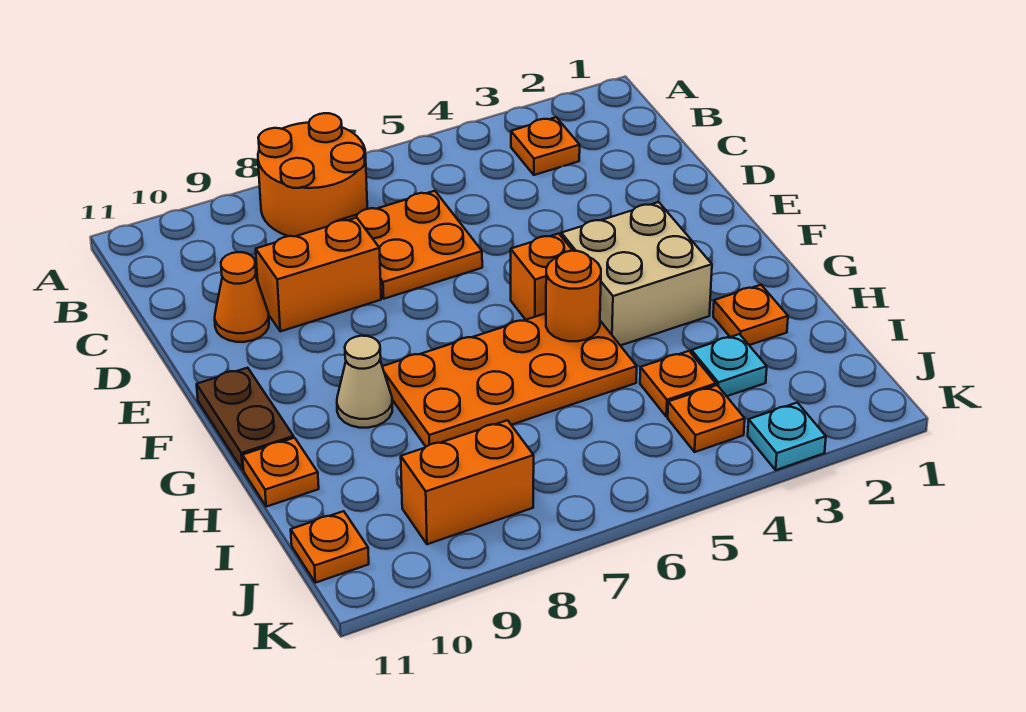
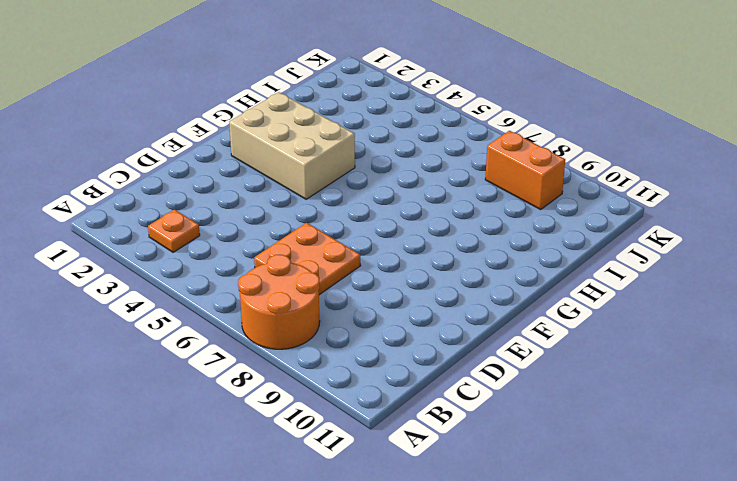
tan brick F2:G4 level 1 -> tan brick F3:G4 level 1
none -> orange brick D8:D9 level 1
none -> orange cone D10 level 1
none -> orange brick F5 level 1

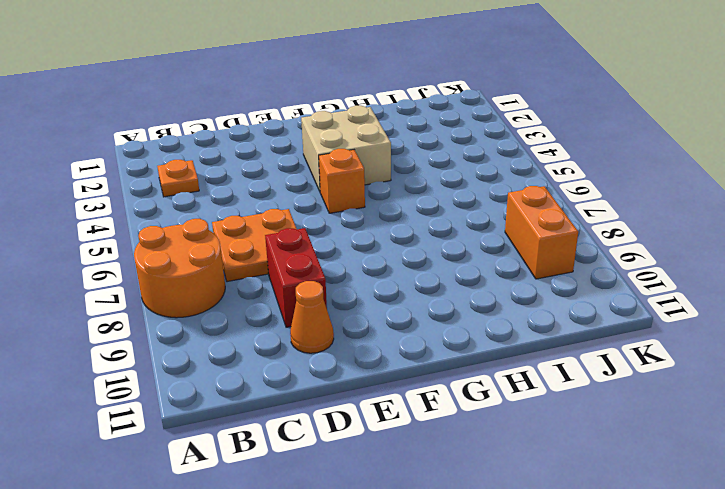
red brick D8:D9 level 1 -> orange brick D8:D9 level 1
none -> brown plate F11:G11 level 1
none -> orange plate G5:H8 level 1
none -> tan cone G9 level 1

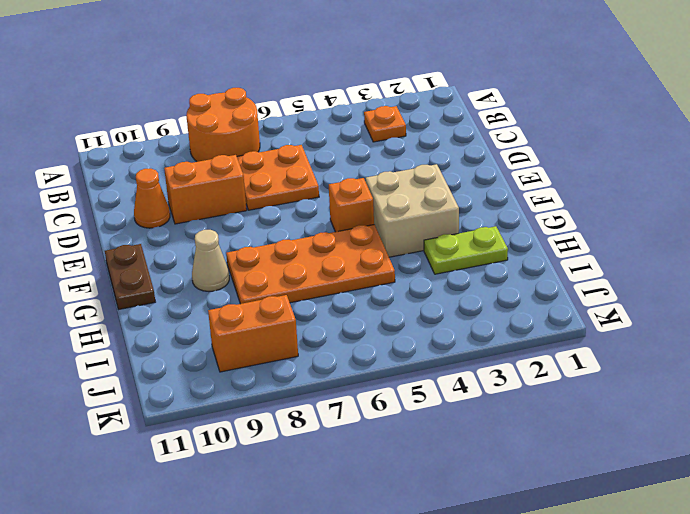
lime plate H2:H3 level 1 -> orange plate H2 level 1
none -> orange plate H11 level 1
none -> cyan plate I3 level 1
none -> orange plate I4 level 1

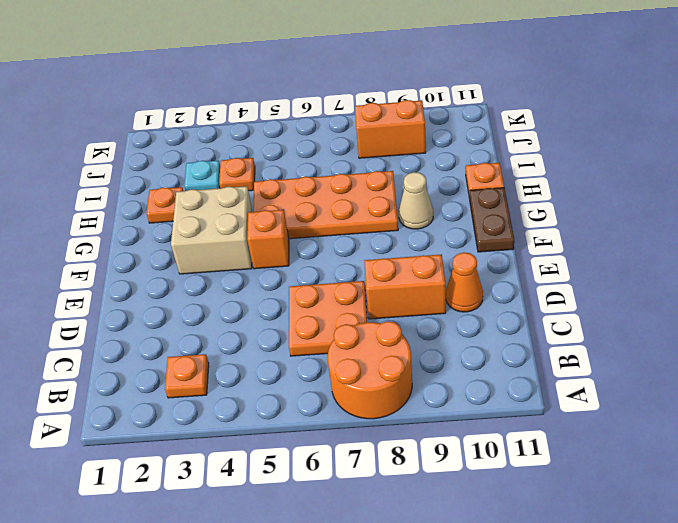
none -> orange plate J4 level 1
none -> orange plate J11 level 1
none -> cyan plate K3 level 1

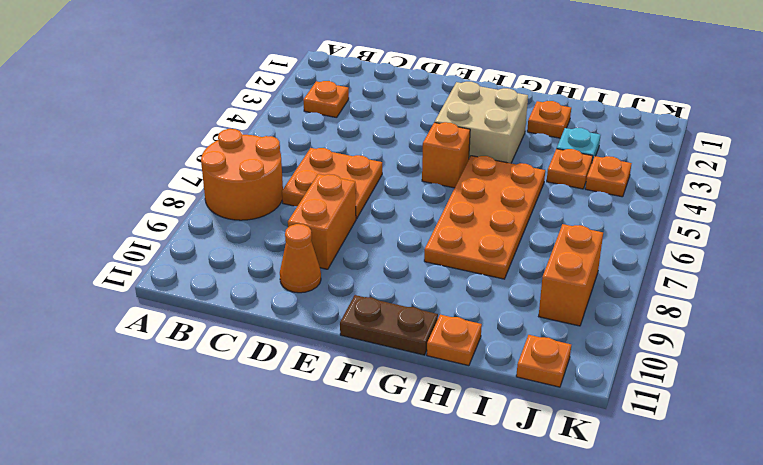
none -> tan cone G9 level 1
none -> cyan plate K3 level 1
none -> orange round brick G5 level 2

